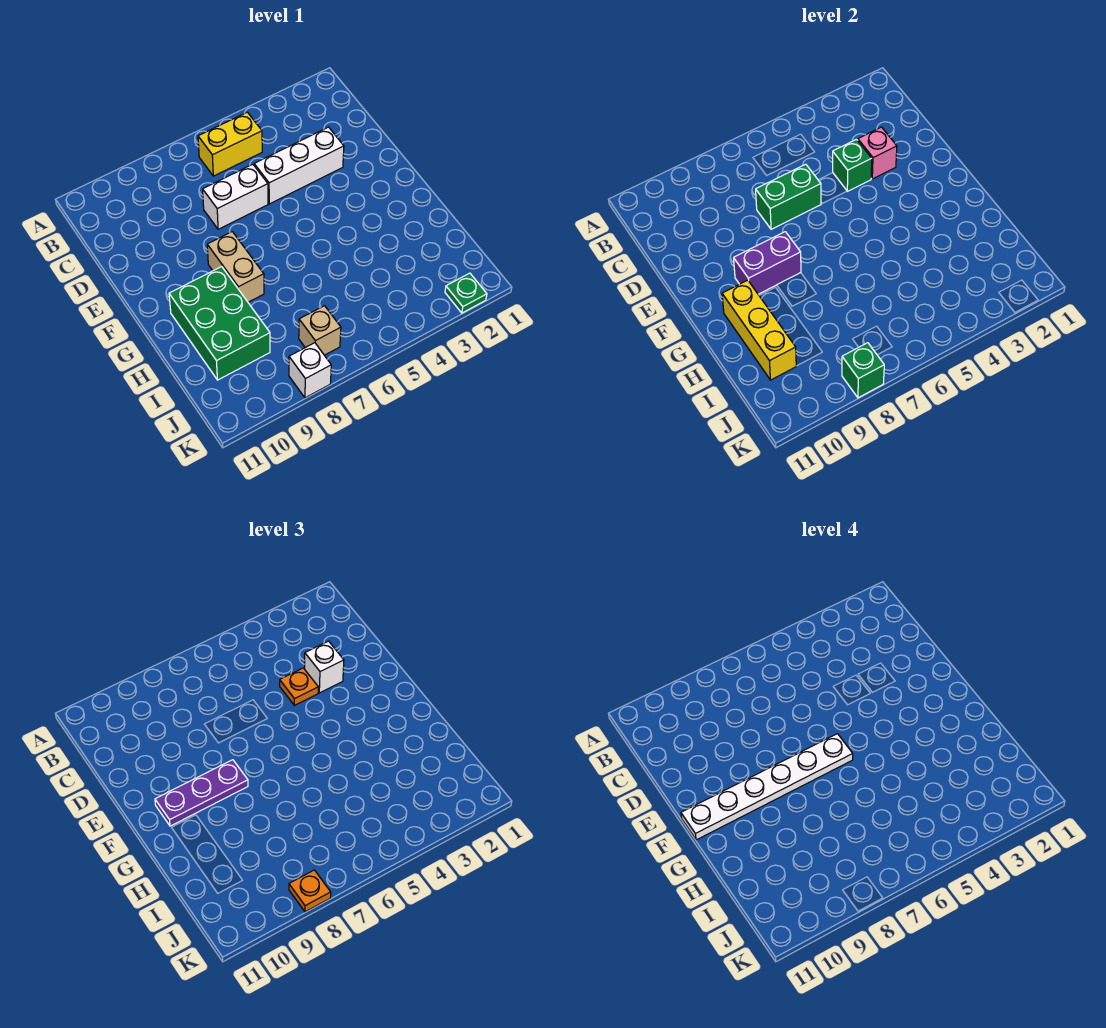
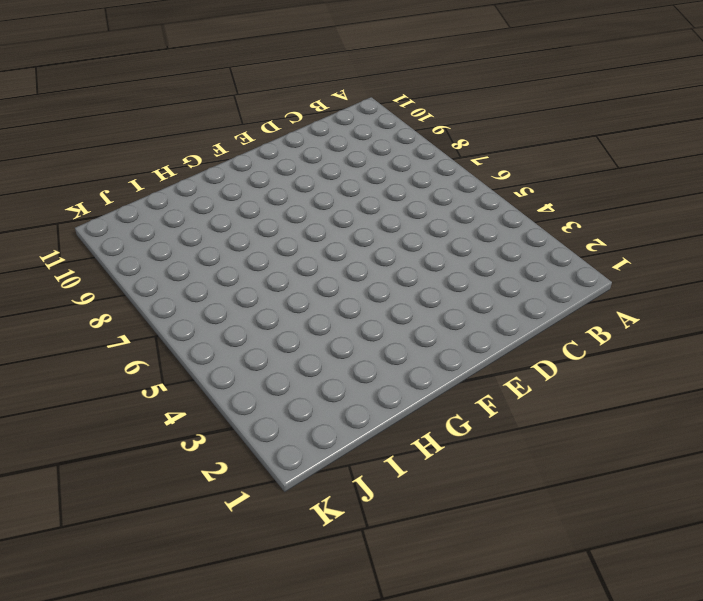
none -> yellow brick B5:B6 level 1
none -> white brick D3:D5 level 1
none -> white brick D6:D7 level 1

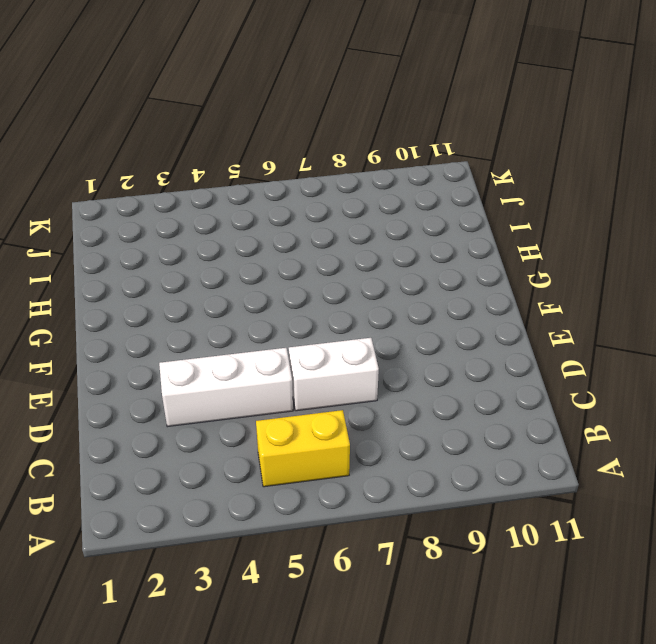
none -> tan brick F8:G8 level 1
none -> green brick G9:I10 level 1
none -> tan brick J7 level 1

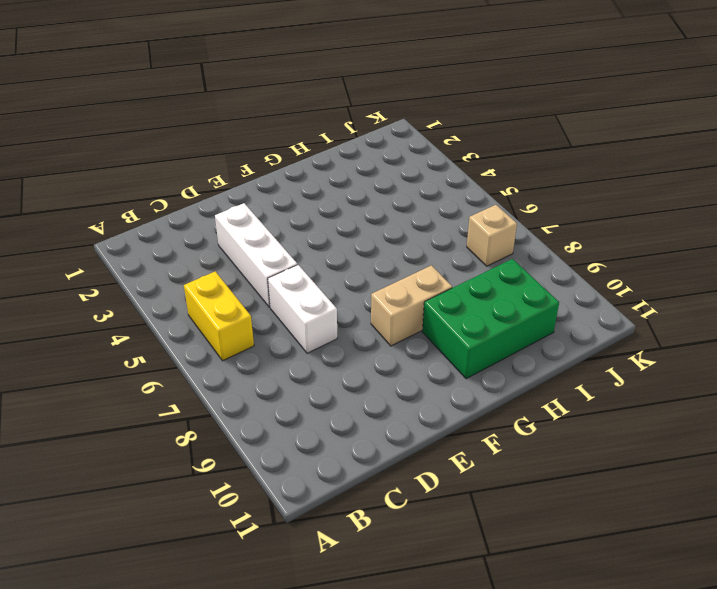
none -> green plate K2 level 1
none -> white brick K8 level 1
none -> pink brick D3 level 2

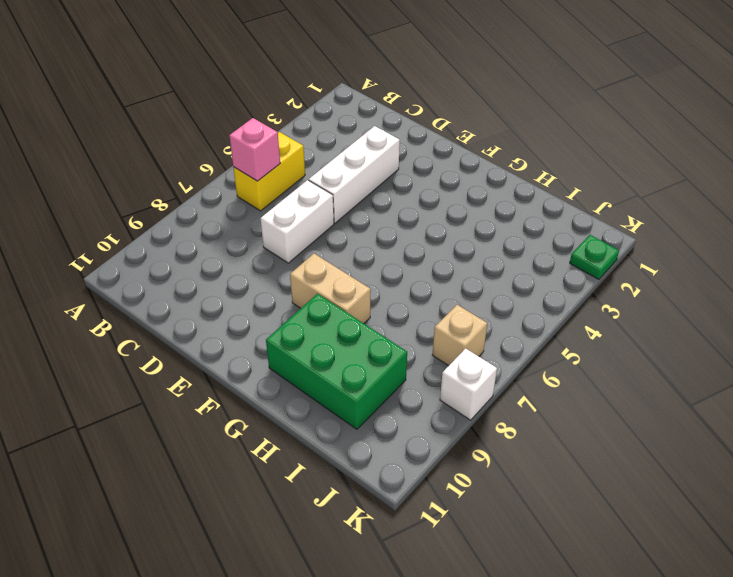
pink brick B6 level 2 -> pink brick D3 level 2
none -> green brick D4 level 2
none -> green brick D6:D7 level 2
none -> purple brick F8:F9 level 2

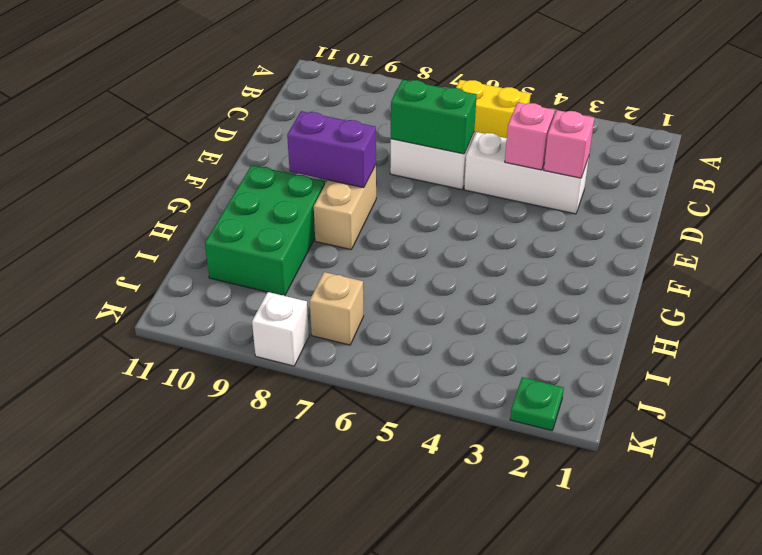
pink brick D4 level 2 -> green brick D4 level 2
none -> yellow brick G10:I10 level 2
none -> green brick K8 level 2
none -> white brick D3 level 3

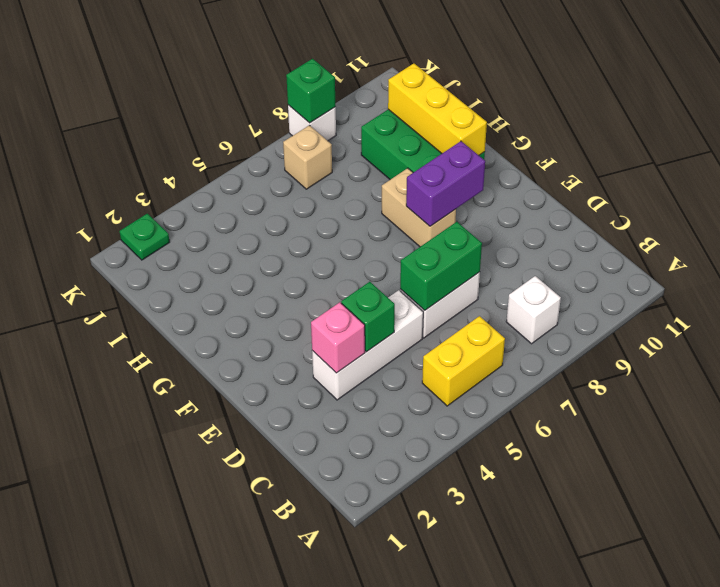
white brick B8 level 1 -> white brick D3 level 3
none -> orange plate D4 level 3
none -> purple plate F8:F10 level 3
none -> orange plate K8 level 3

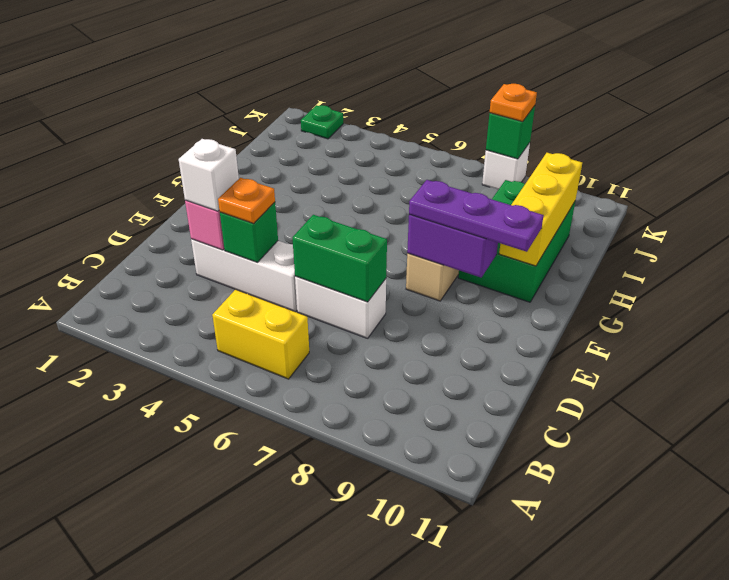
none -> tan brick J7 level 1
none -> white plate F6:F11 level 4

